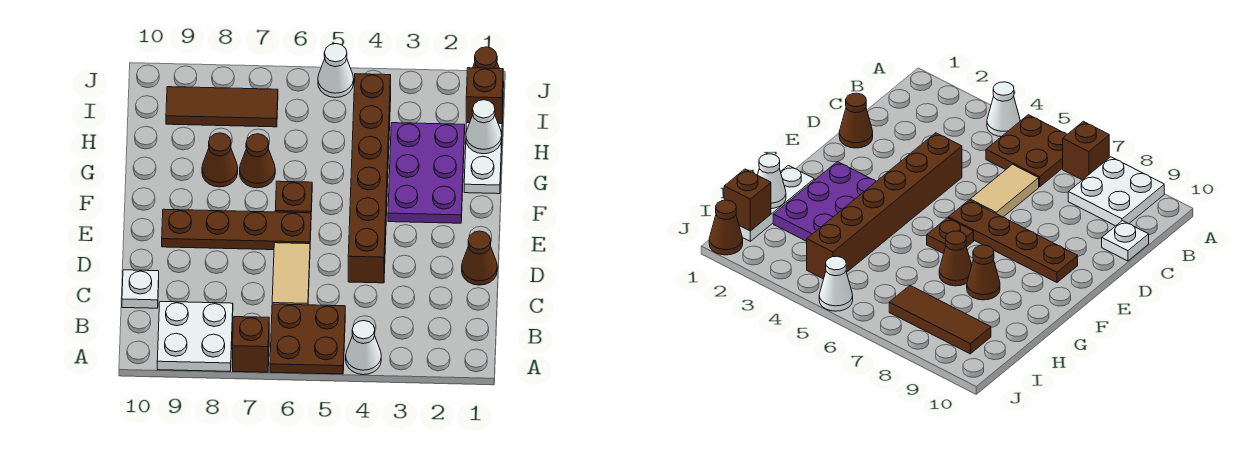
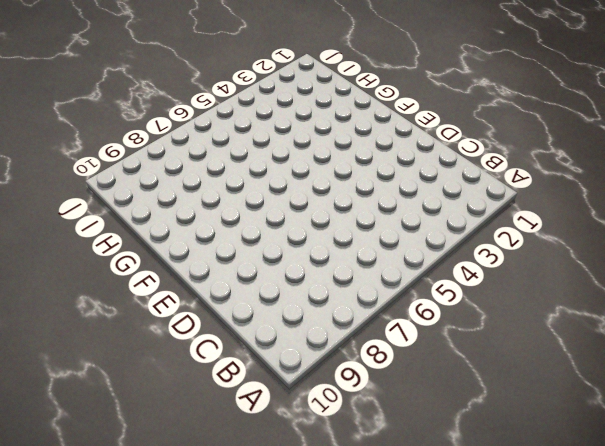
none -> white cone A4 level 1
none -> brown plate A5:B6 level 1
none -> brown brick A7 level 1

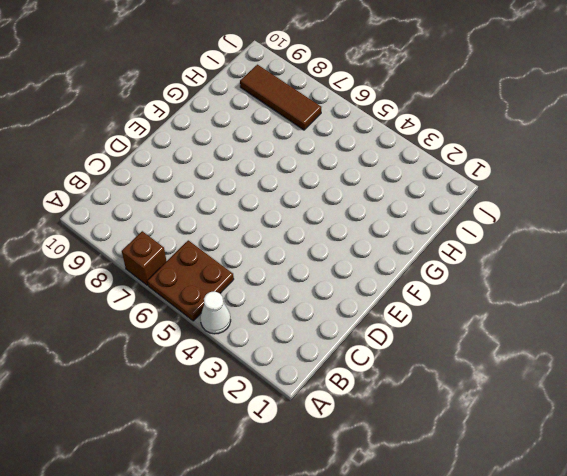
none -> white plate A8:B9 level 1
none -> tan tile C6:D6 level 1
none -> white plate C10 level 1

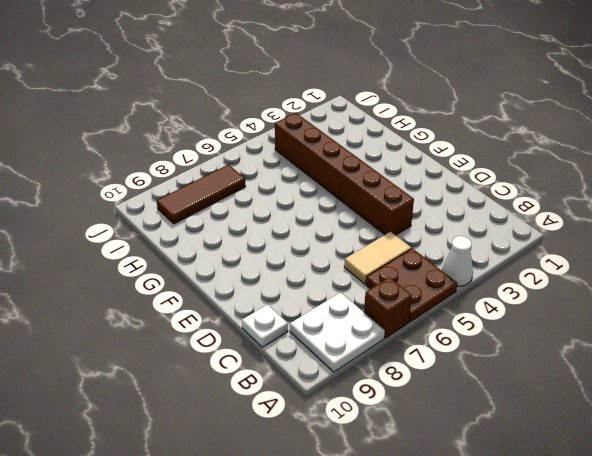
tan tile C5:C6 level 1 -> tan tile C6:D6 level 1
none -> brown cone D1 level 1
none -> brown plate E6:E9 level 1
none -> purple plate F2:H3 level 1

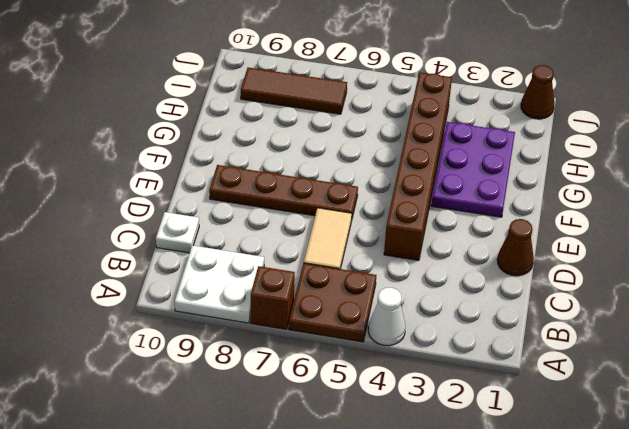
none -> brown plate F6 level 1
none -> white plate G1:I1 level 1
none -> brown cone G7 level 1

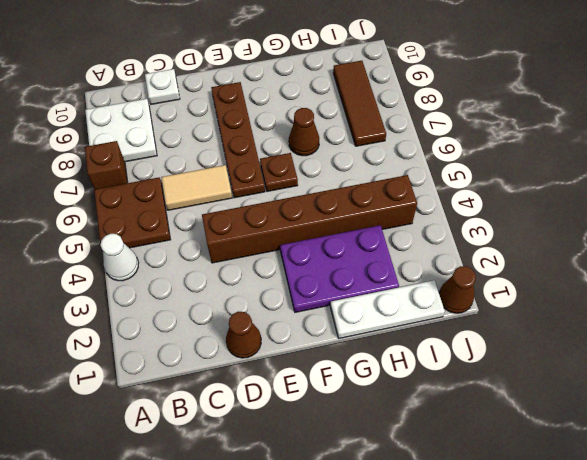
none -> brown cone G8 level 1
none -> white cone J5 level 1
none -> white cone H1 level 2

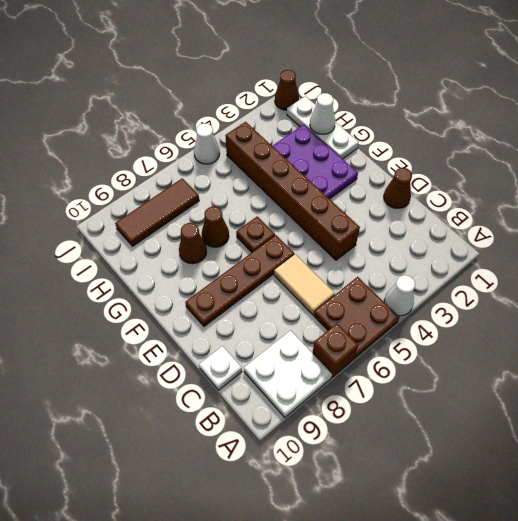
none -> brown brick I1 level 2

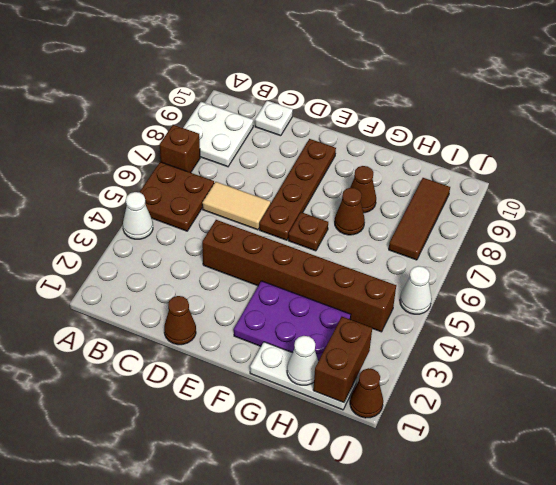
brown brick I1:I2 level 2 -> brown brick I1 level 2

